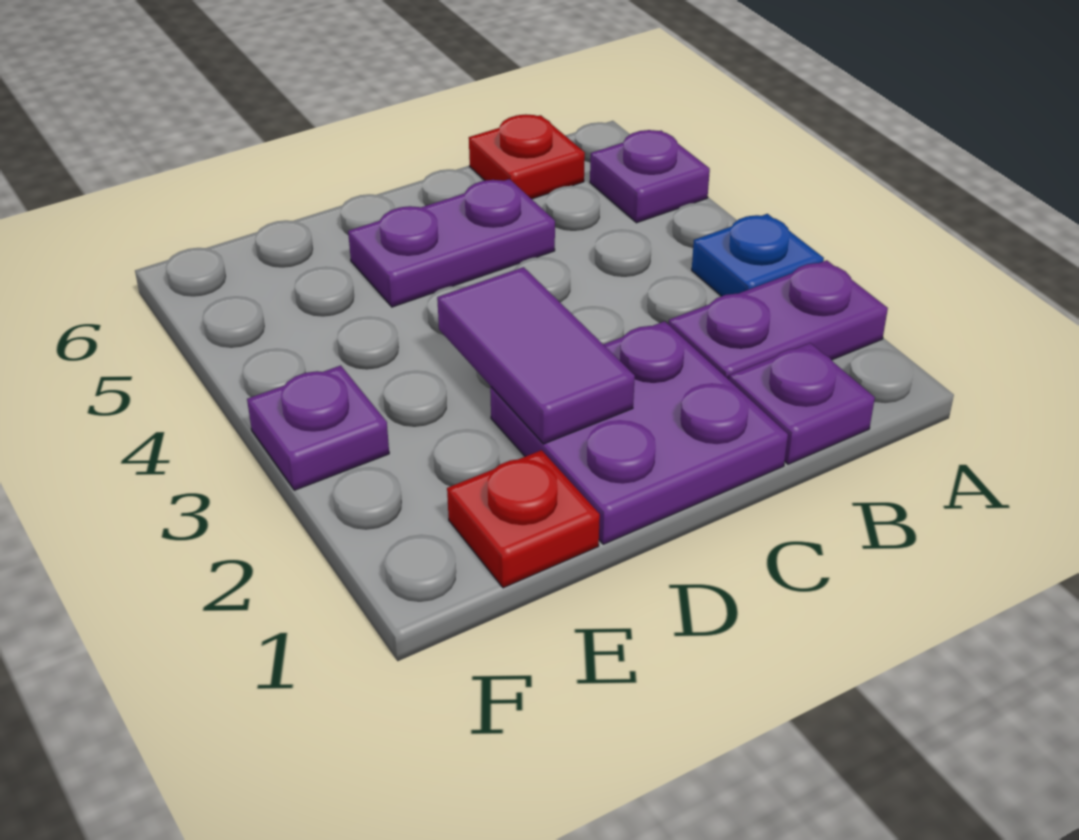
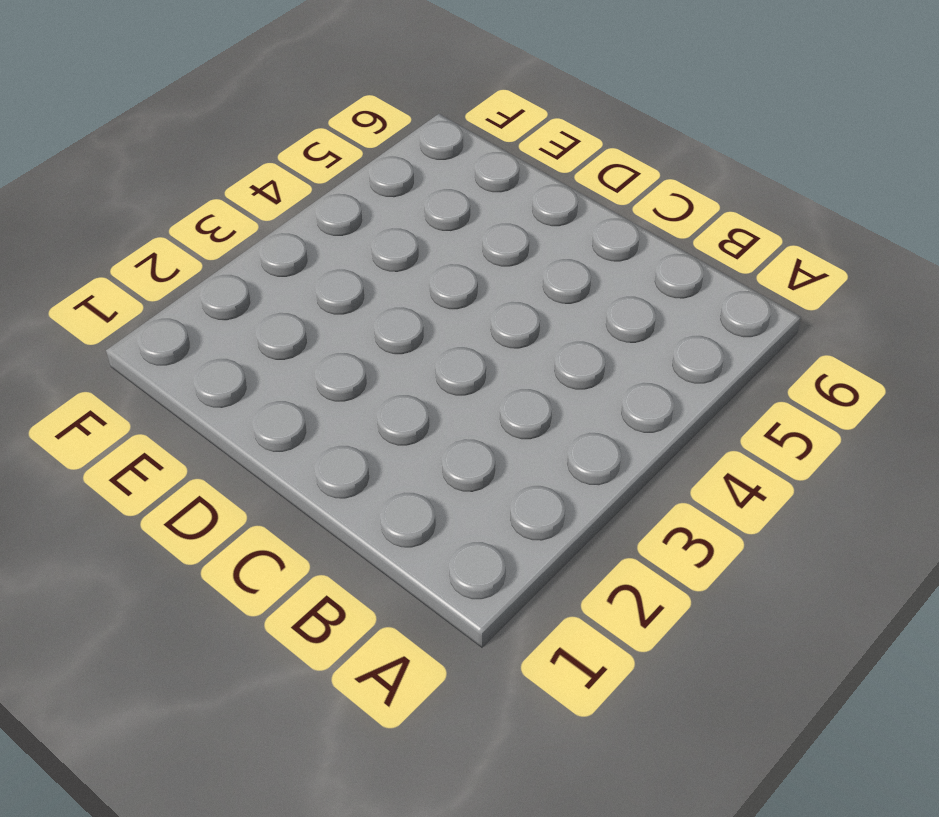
none -> purple plate A2:B2 level 1
none -> blue plate A3 level 1

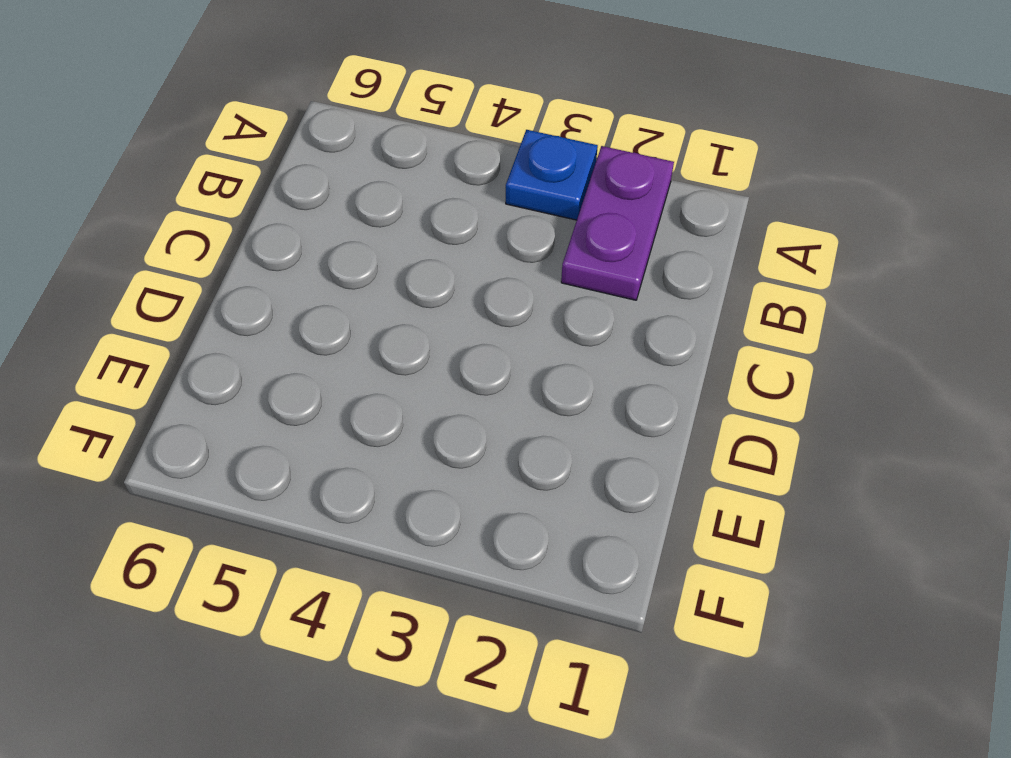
none -> purple plate A5 level 1
none -> purple plate B1 level 1

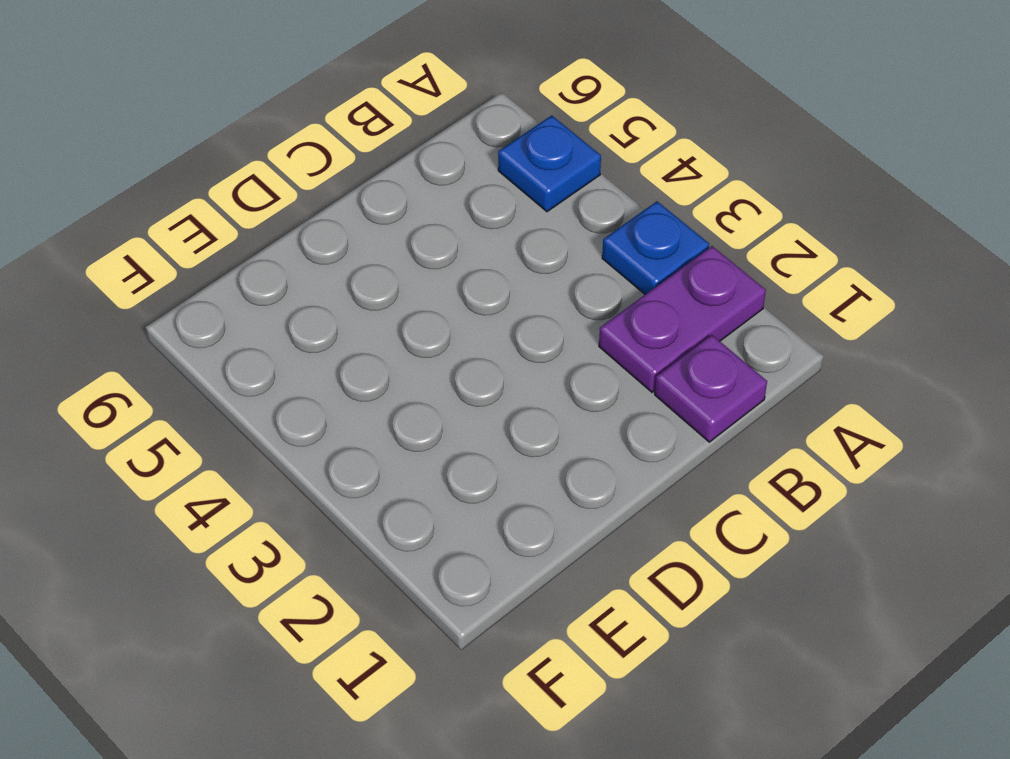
blue plate A5 level 1 -> purple plate A5 level 1
none -> red plate B6 level 1
none -> purple plate C1:D2 level 1

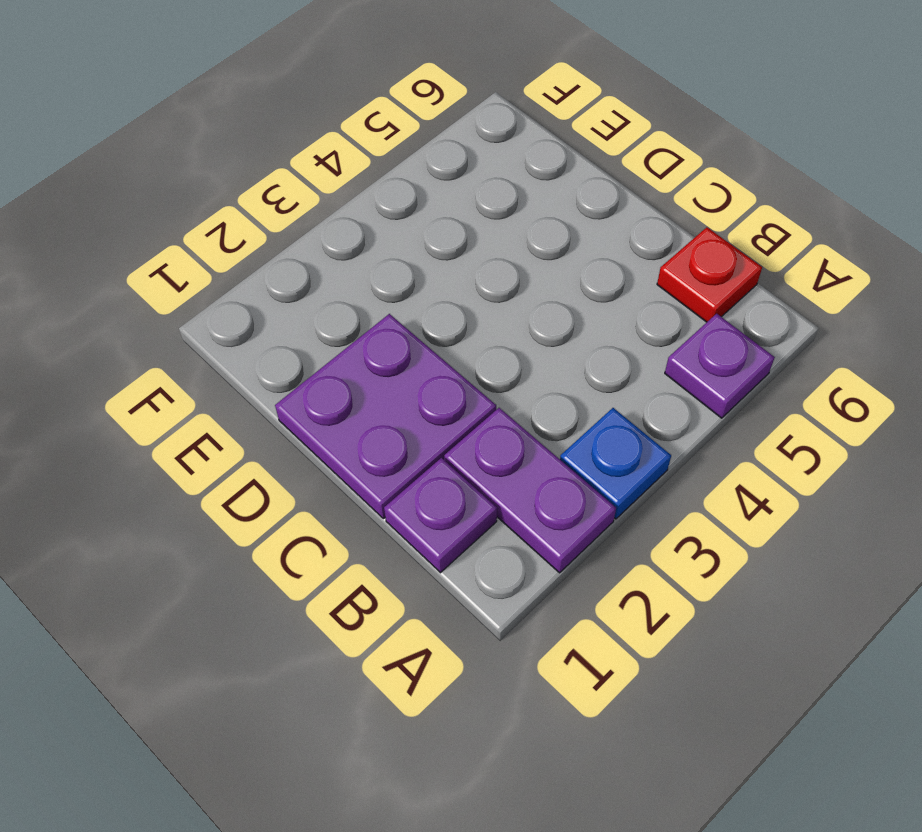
none -> purple plate C5:D5 level 1
none -> red plate E1 level 1

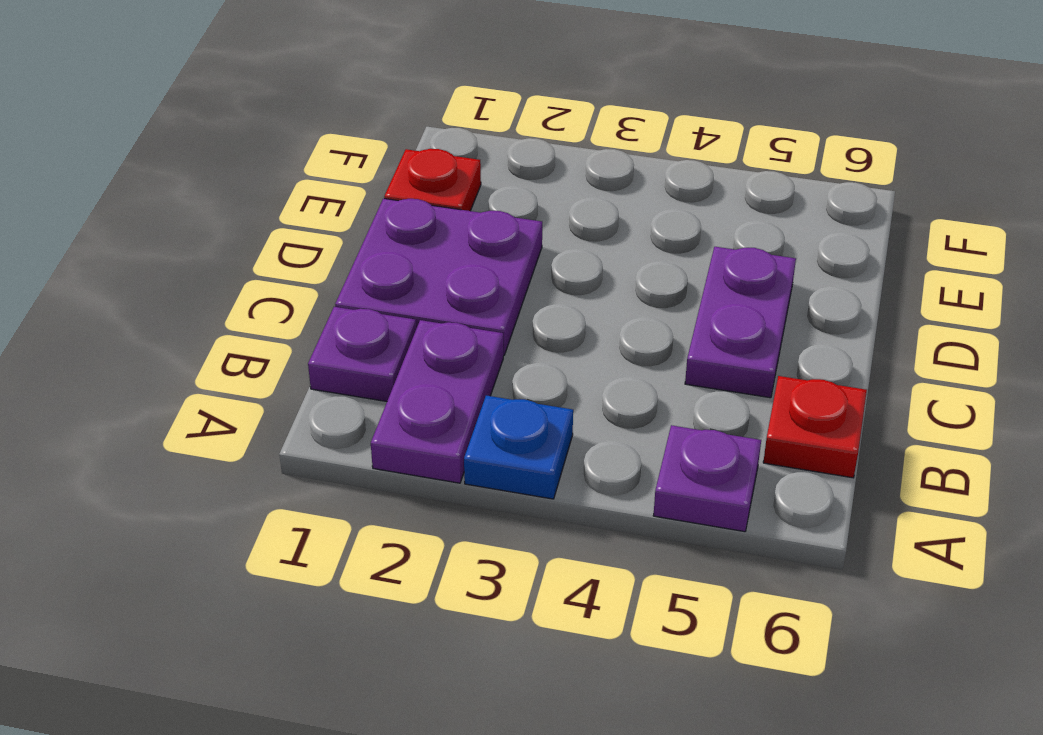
none -> purple plate F3 level 1
none -> purple tile D2:D3 level 2

